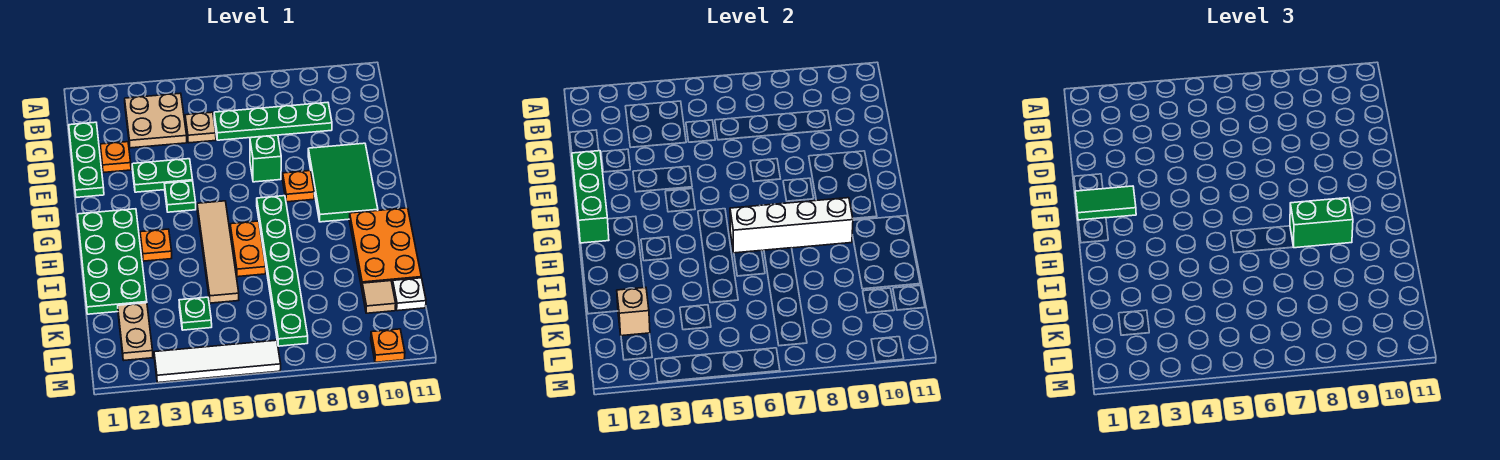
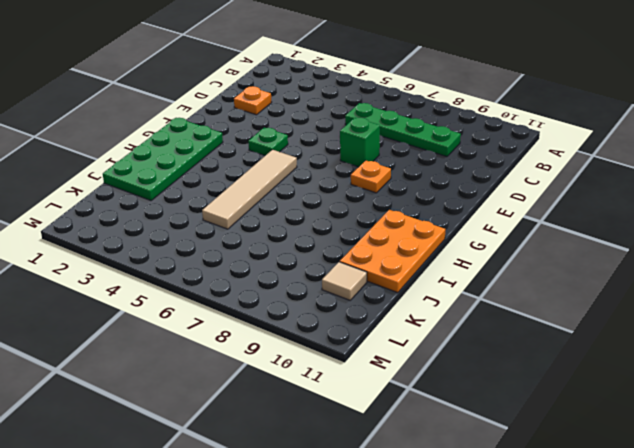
none -> tan plate B3:C4 level 1
none -> green plate C1:E1 level 1
none -> tan plate C5 level 1

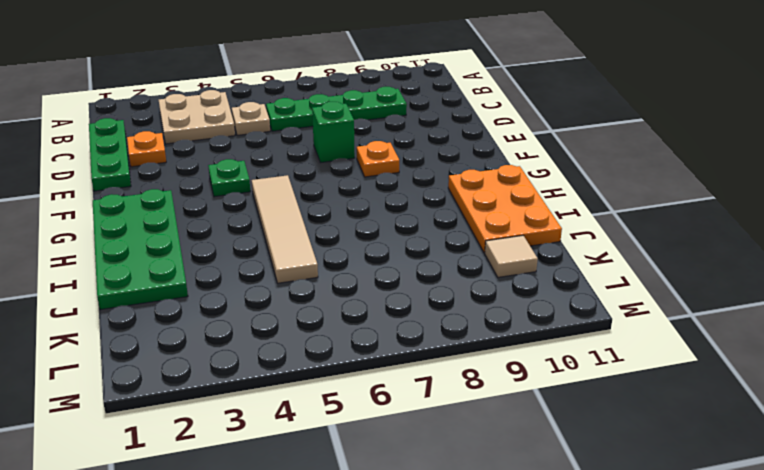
none -> green plate E3:E4 level 1
none -> green tile E9:G10 level 1
none -> green plate G7:L7 level 1

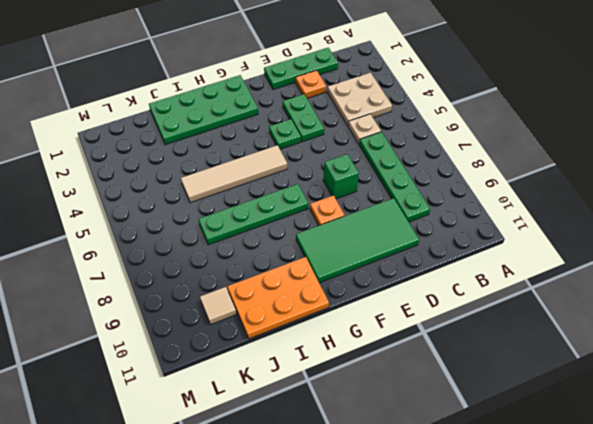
green tile D9:G10 level 1 -> green tile E9:G10 level 1
green plate G7:J7 level 1 -> green plate G7:L7 level 1
none -> orange plate H3 level 1
none -> orange plate H6:I6 level 1
none -> tan plate K2:L2 level 1

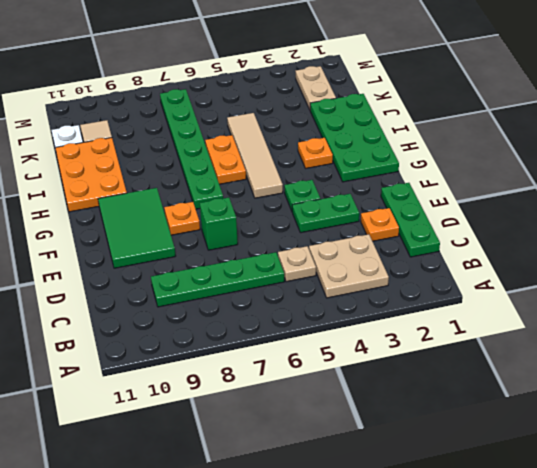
none -> green plate K4 level 1
none -> white tile M3:M6 level 1
none -> orange plate M10 level 1

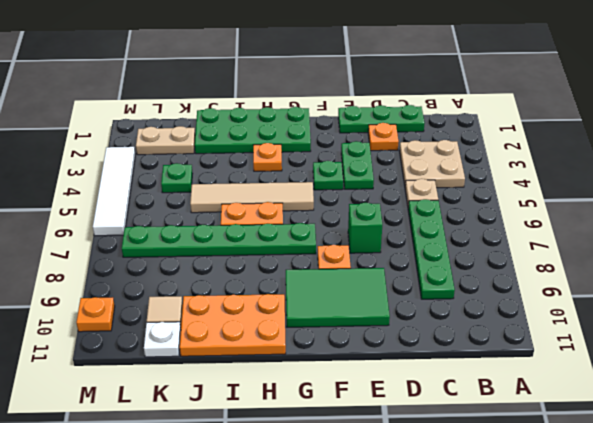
none -> green brick E1:G1 level 2
none -> white brick H6:H9 level 2
none -> tan brick K2 level 2

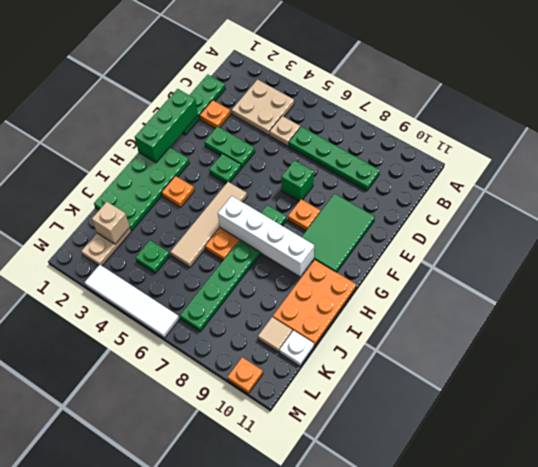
none -> green tile F1:F2 level 3
none -> green brick H8:H9 level 3

